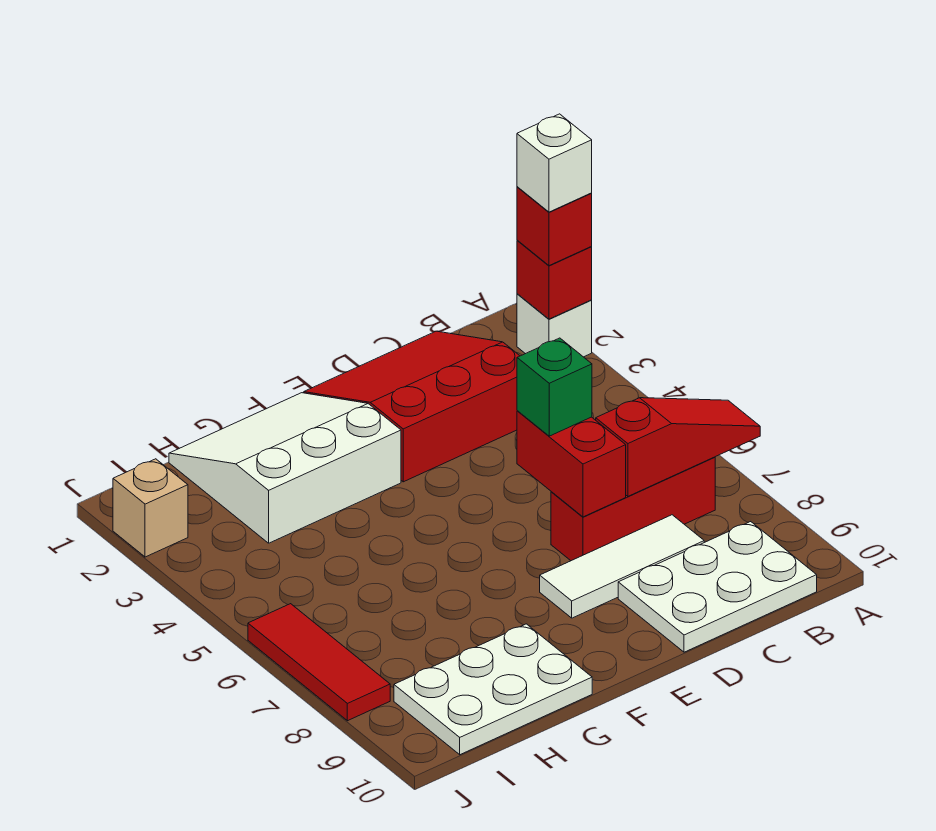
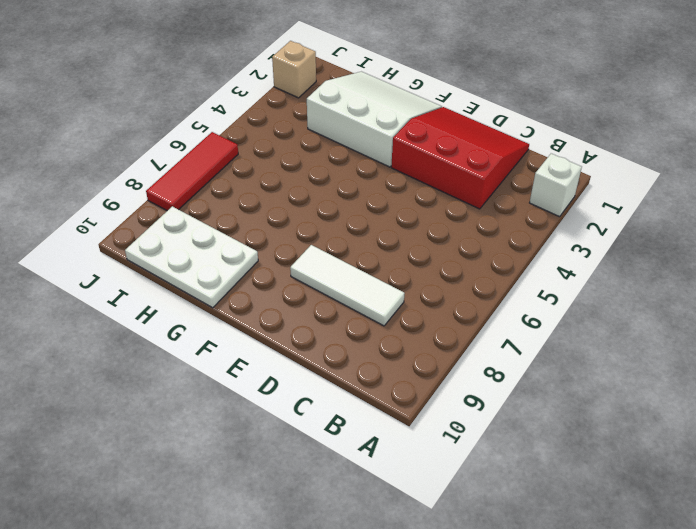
none -> red brick B7:D7 level 1
none -> white plate B9:D10 level 1
none -> red brick A2 level 2

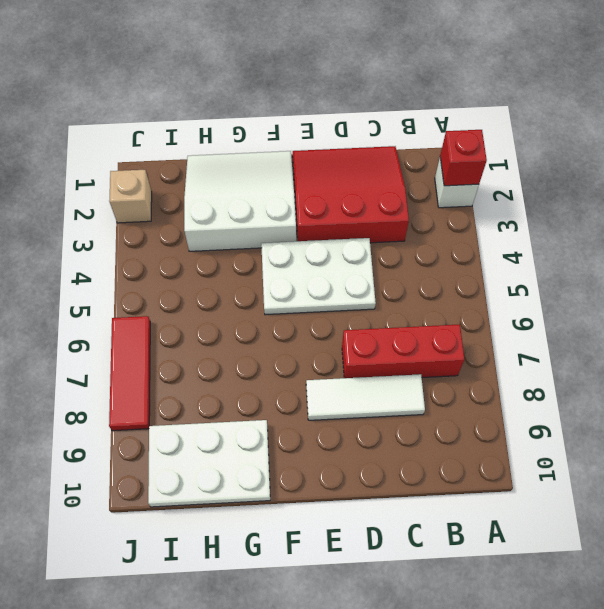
white plate D4:F5 level 1 -> white plate B9:D10 level 1
none -> red slope A7:C7 level 2 top C
none -> red brick D6:D7 level 2
none -> red brick A2 level 3

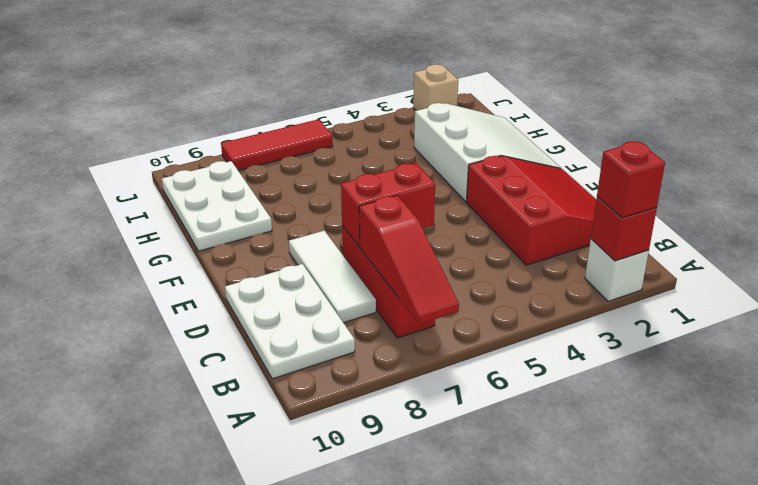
none -> green brick D6 level 3
none -> white brick A2 level 4

